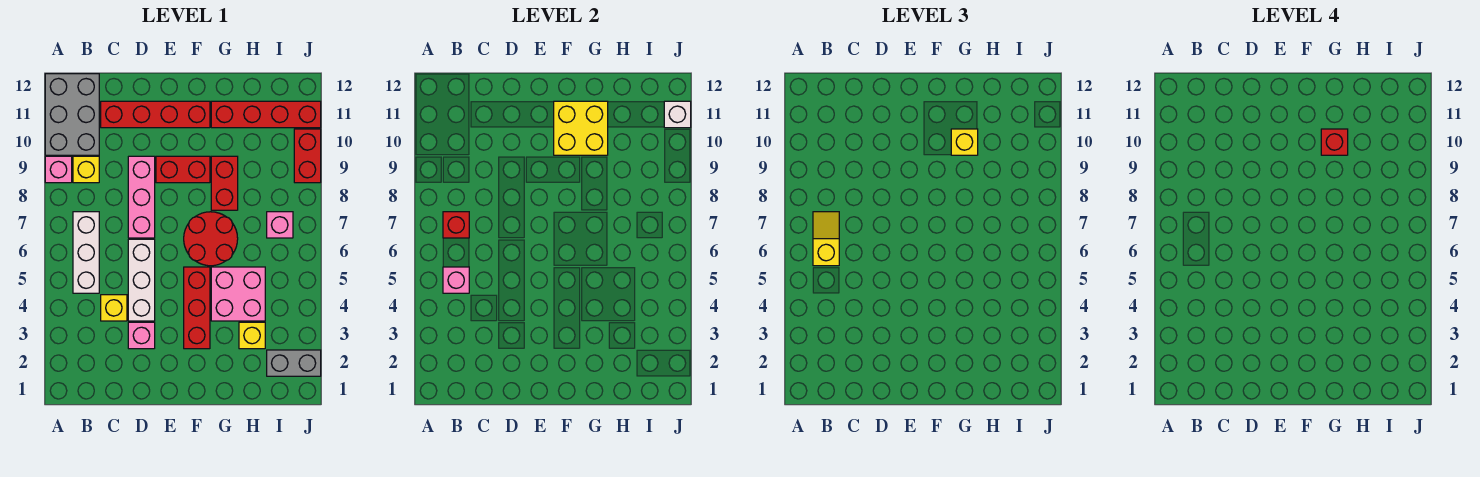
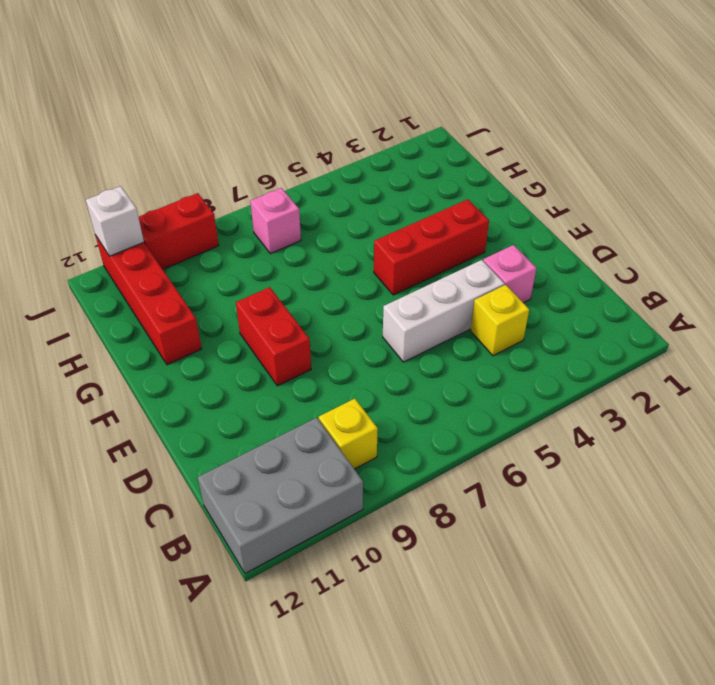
none -> pink brick A9 level 1
none -> white brick B5:B7 level 1
none -> red brick C11:F11 level 1

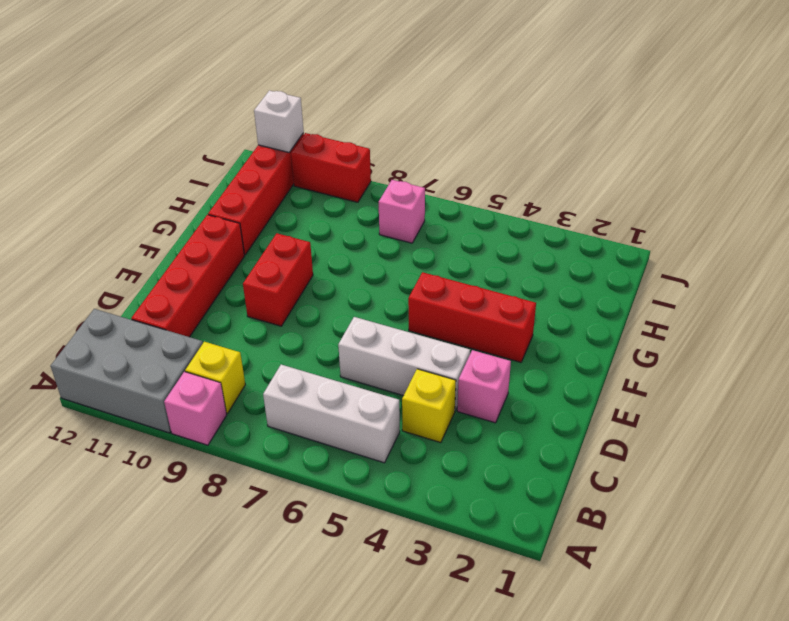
none -> pink brick D7:D9 level 1
none -> red round brick F6:G7 level 1
none -> pink brick G4:H5 level 1

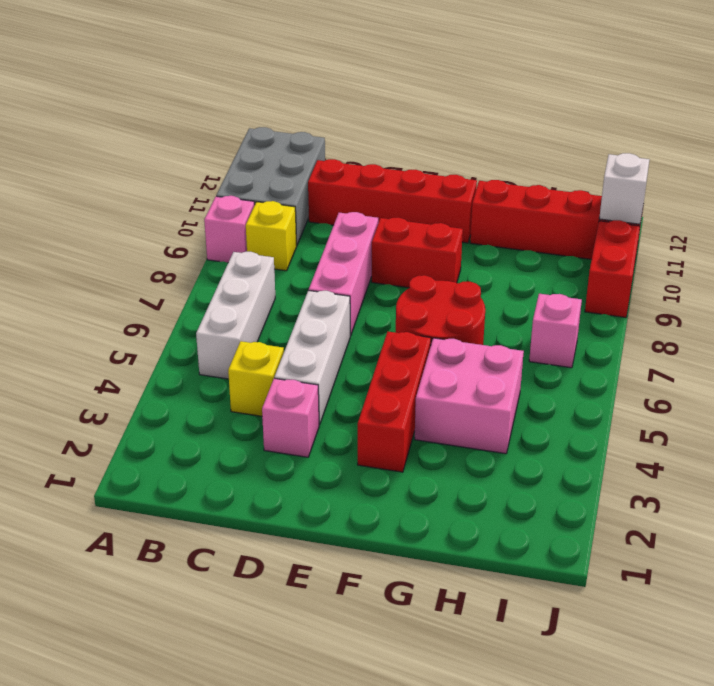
none -> red brick G8:G9 level 1
none -> yellow brick H3 level 1
none -> grey brick I2:J2 level 1

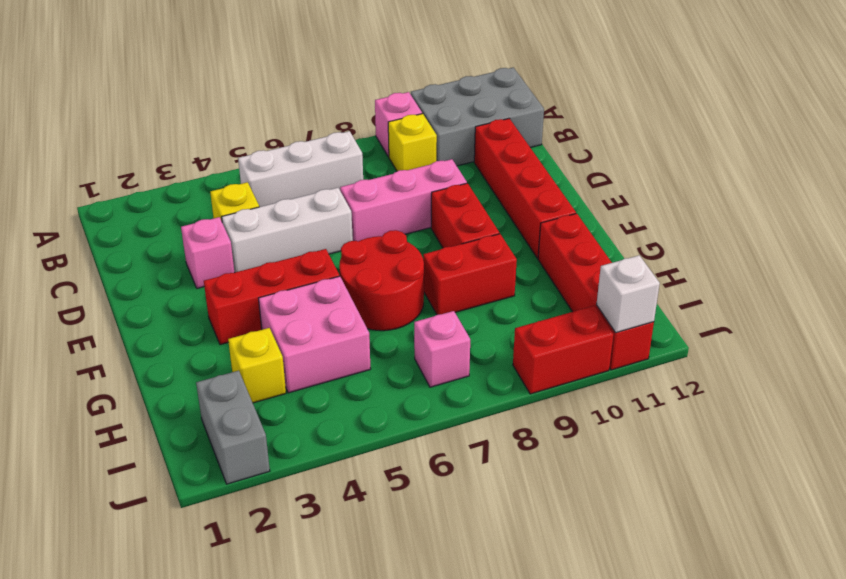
none -> pink brick B5 level 2
none -> red brick B7 level 2
none -> yellow brick F10:G11 level 2

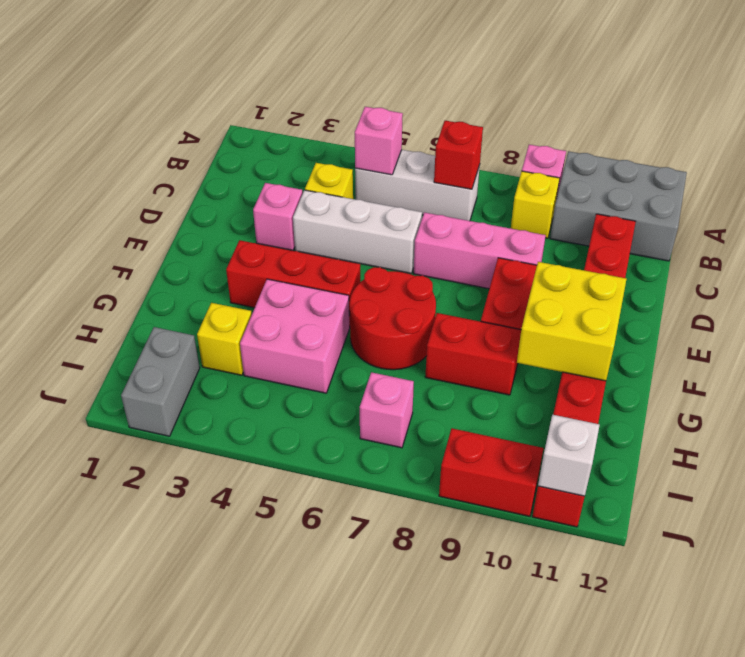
none -> yellow slope B6:B7 level 3 top 6
none -> yellow brick G10 level 3
none -> red brick G10 level 4

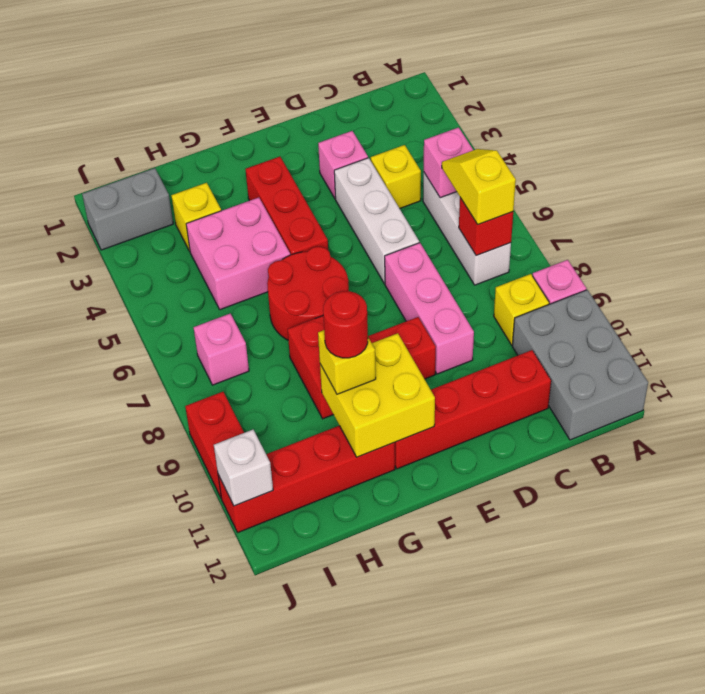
yellow slope B6:B7 level 3 top 7 -> yellow slope B6:B7 level 3 top 6
red round brick G10 level 4 -> red brick G10 level 4

